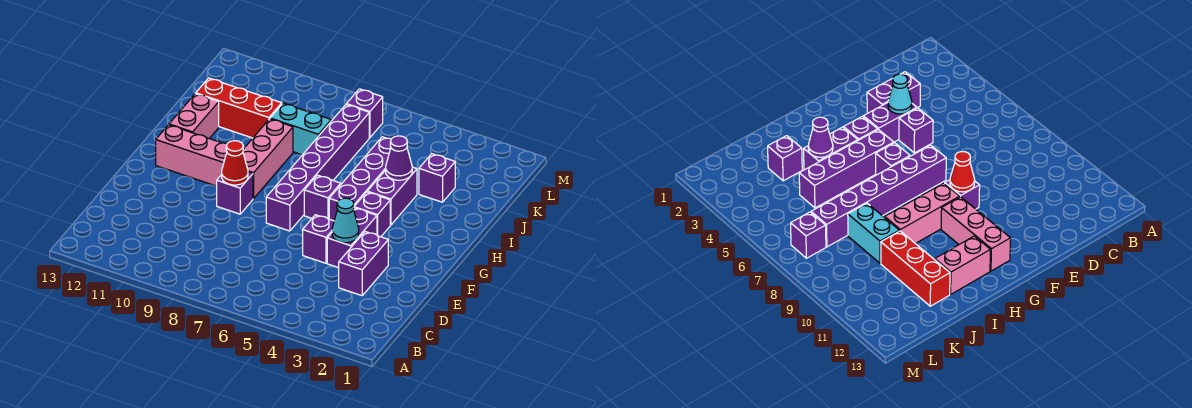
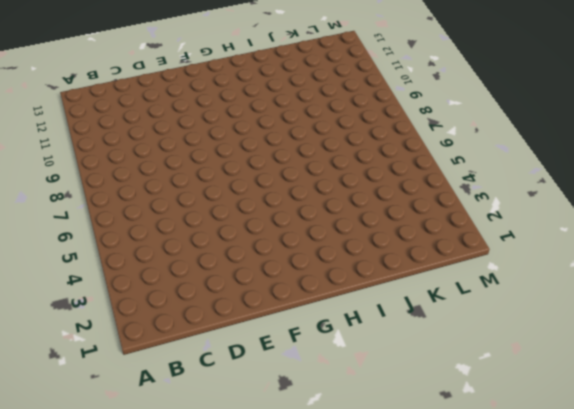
none -> purple brick D3:E3 level 1
none -> purple brick E4:F4 level 1
none -> purple brick E5 level 1

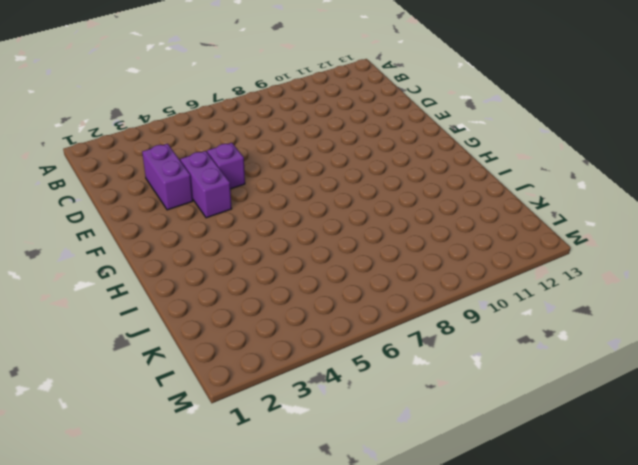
none -> purple brick F7:K7 level 1
none -> purple brick F9 level 1
none -> purple brick G4 level 1

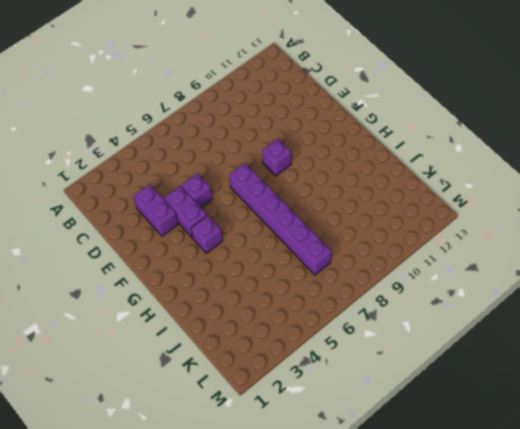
none -> purple brick G5:J5 level 1
none -> purple brick G6 level 1
none -> pink brick G9:I9 level 1

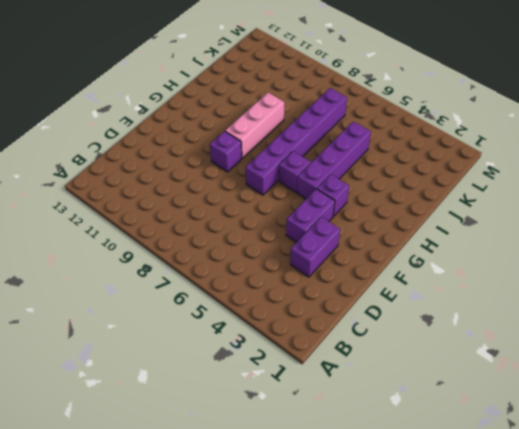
none -> purple brick E5 level 1
none -> pink brick G10:G12 level 1
none -> purple brick H4:I4 level 1

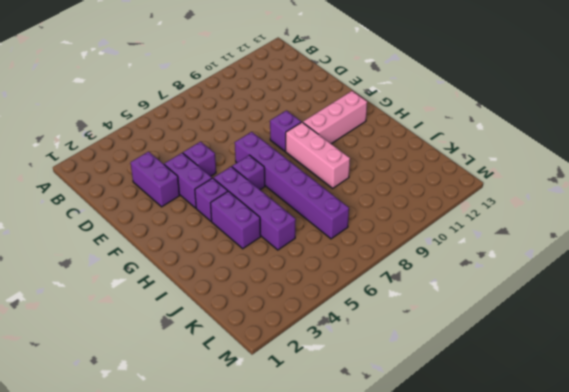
none -> pink brick H12:I12 level 1
none -> purple brick J3 level 1
none -> cyan brick J8:J9 level 1

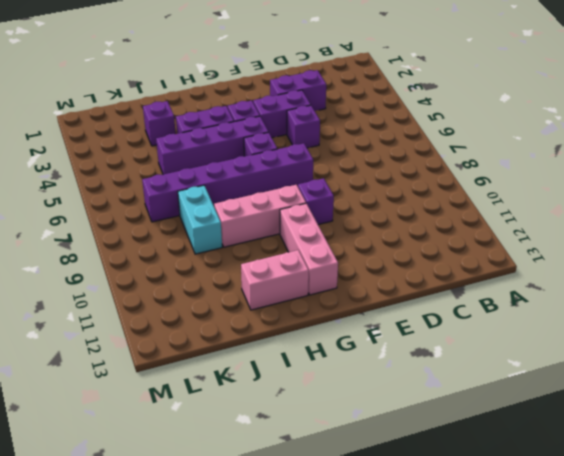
none -> red brick J10:J12 level 1
none -> purple brick L7 level 1
none -> cyan cone E4 level 2

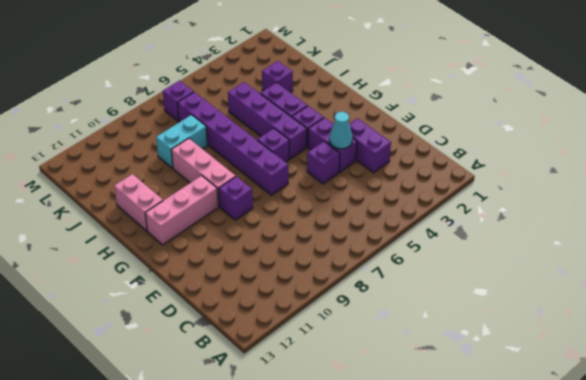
none -> red brick J10:J12 level 1
none -> red cone F9 level 2
none -> purple cone I4 level 2

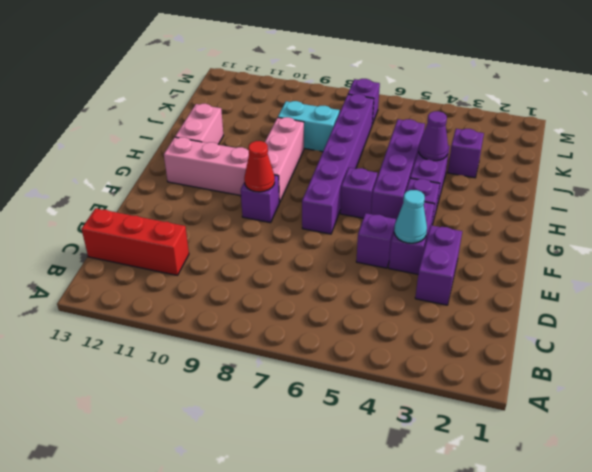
red brick C11:C13 level 1 -> red brick J10:J12 level 1

